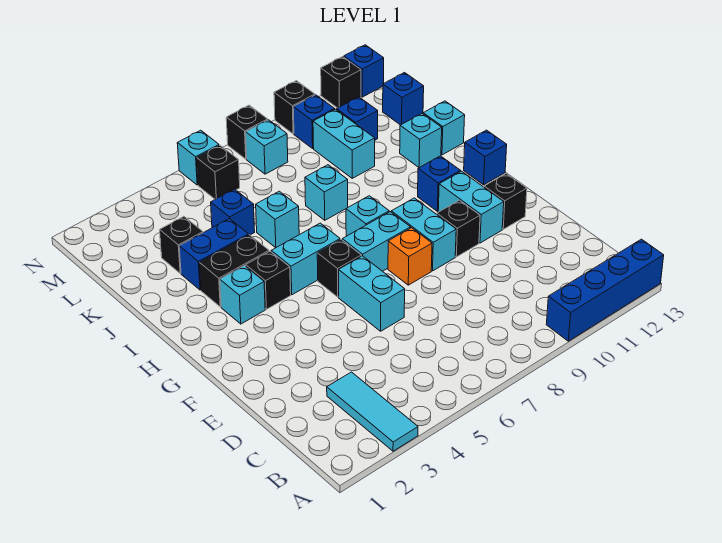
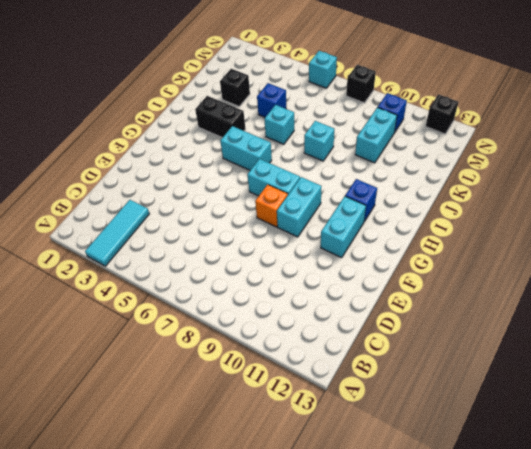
none -> blue brick A10:A13 level 1
none -> cyan brick E6:F6 level 1
none -> black brick F10 level 1
none -> black brick F12 level 1

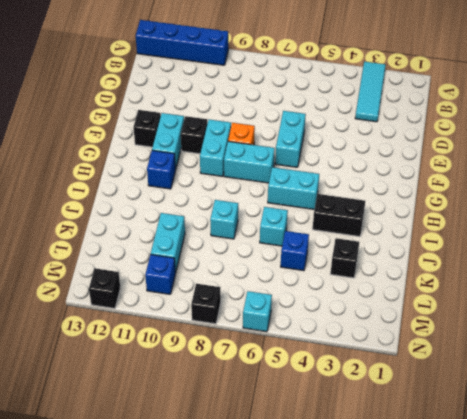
none -> black brick G6 level 1
none -> cyan brick H3 level 1
none -> black brick H4 level 1
none -> cyan brick H8 level 1

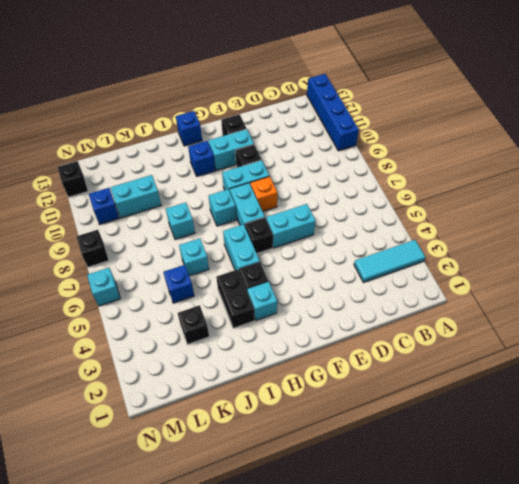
none -> blue brick J3:J4 level 1
none -> cyan brick J12 level 1
none -> cyan brick J13 level 1
none -> blue brick L11 level 1

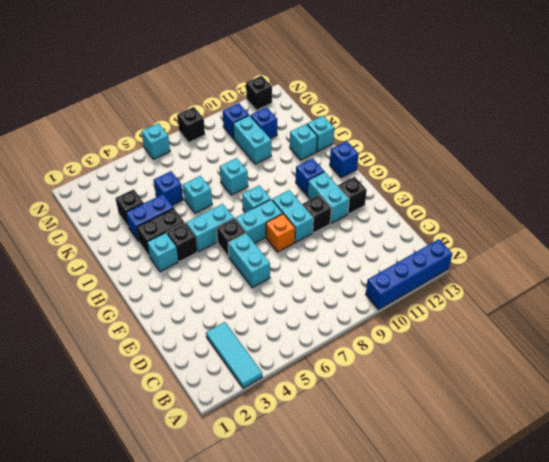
none -> blue brick L13 level 1
none -> black brick M6 level 1
none -> cyan brick M8 level 1
none -> black brick N10 level 1

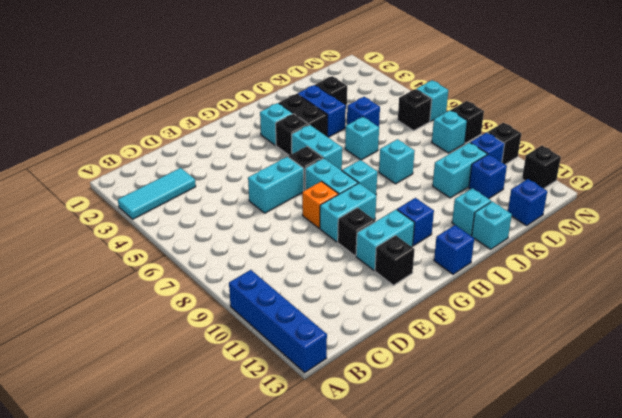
none -> blue brick N13 level 1

